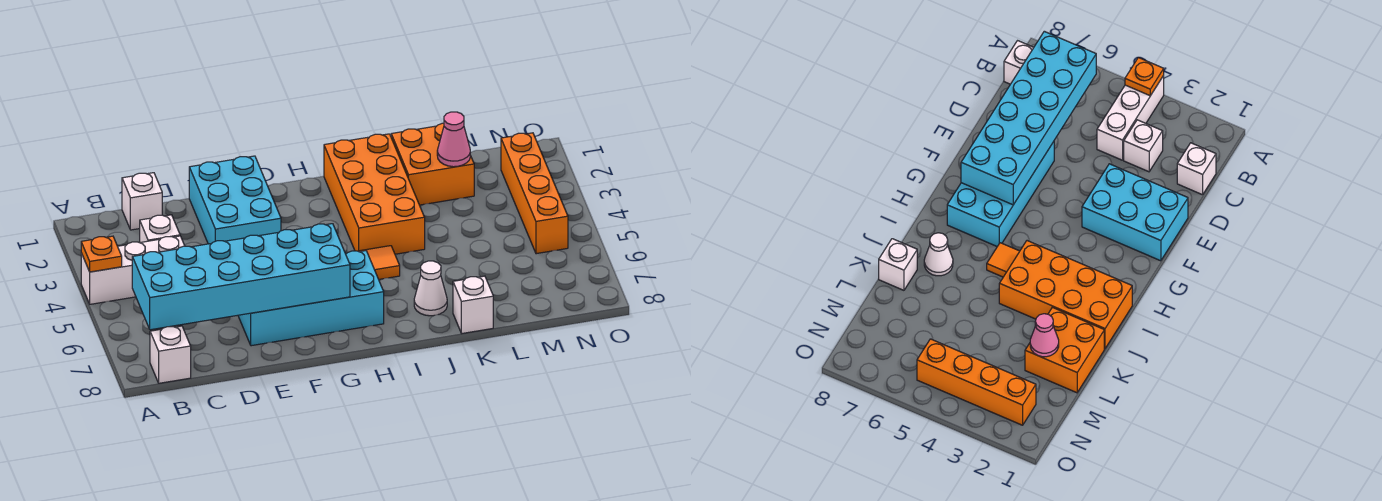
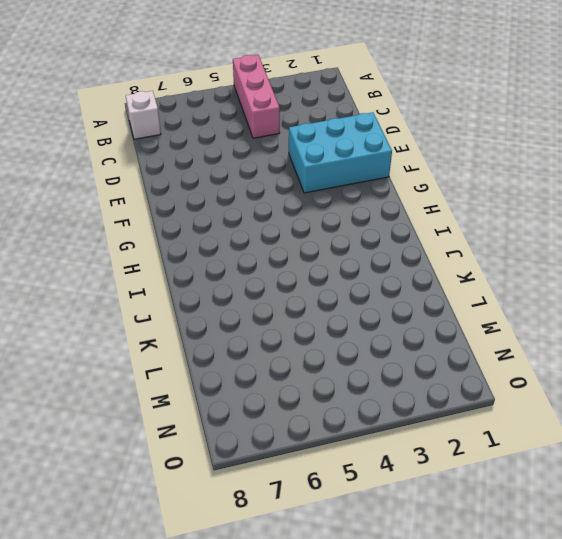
pink brick A4:C4 level 1 -> white brick A4:C4 level 1
none -> white brick C1 level 1
none -> white brick C3 level 1
none -> cyan brick E6:H7 level 1

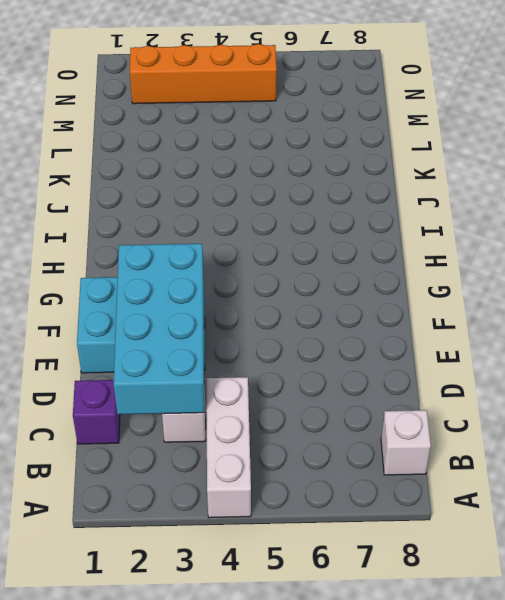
purple brick C1 level 1 -> white brick C1 level 1
cyan brick C2:F3 level 2 -> cyan brick E6:H7 level 1
none -> orange brick I1:J4 level 1
none -> orange tile I5 level 1
none -> white cone J7 level 1

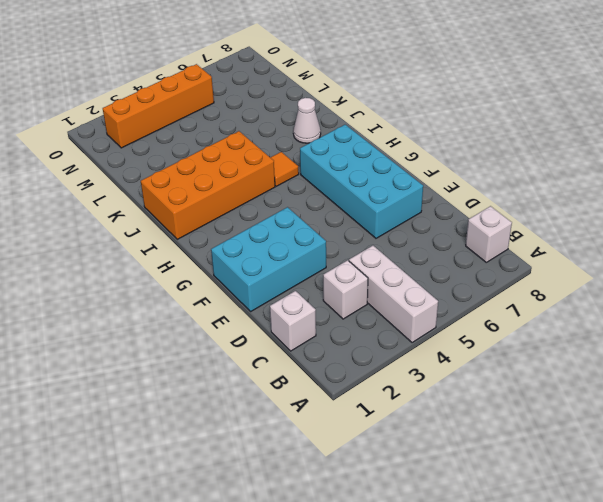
none -> orange brick K1:L2 level 1
none -> white brick K8 level 1
none -> orange plate A4 level 2

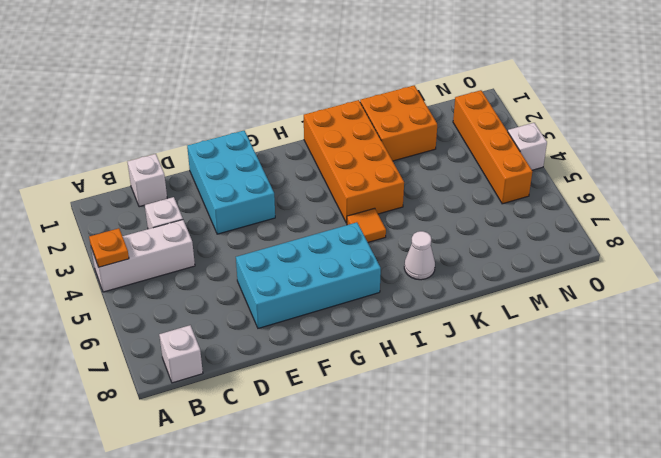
white brick O4 level 1 -> white brick K8 level 1
none -> cyan brick B6:G7 level 2
none -> pink cone L2 level 2

